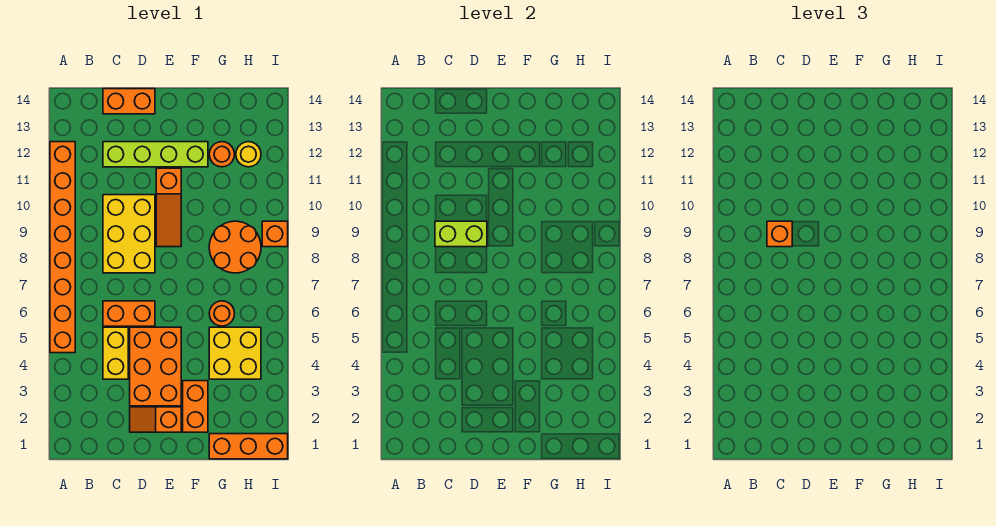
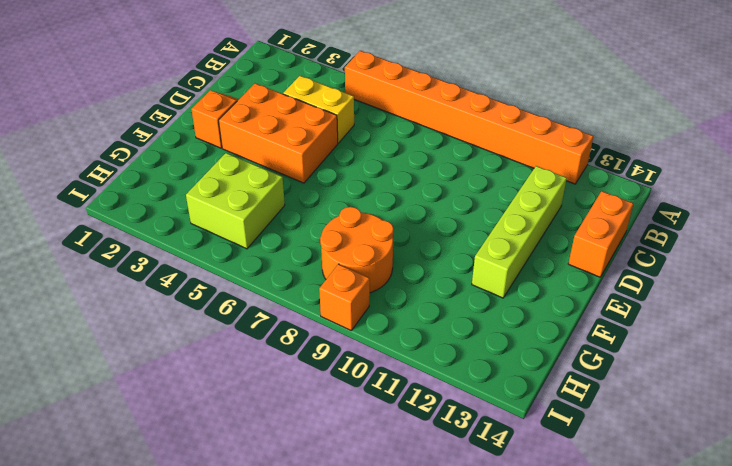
lime brick G4:H5 level 1 -> yellow brick G4:H5 level 1
none -> orange brick C6:D6 level 1
none -> yellow brick C8:D10 level 1
none -> orange slope E9:E11 level 1 top 11

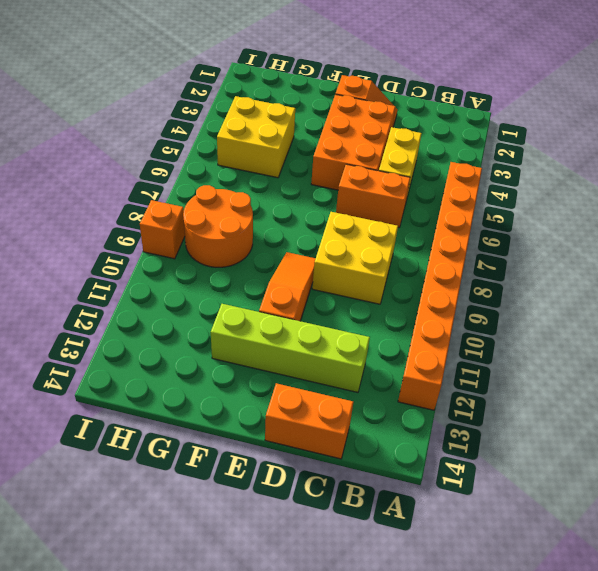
yellow brick C8:D9 level 1 -> yellow brick C8:D10 level 1
none -> orange brick F2:F3 level 1
none -> orange brick G1:I1 level 1
none -> orange round brick G6 level 1

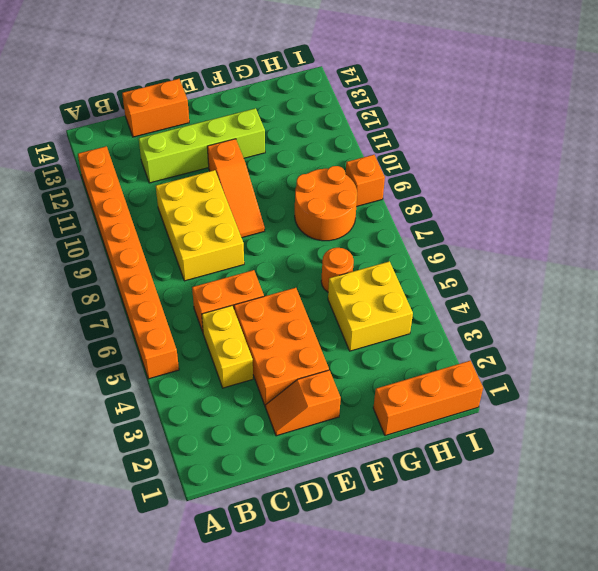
none -> orange brick F2:F3 level 1
none -> orange round brick G12 level 1
none -> yellow round brick H12 level 1

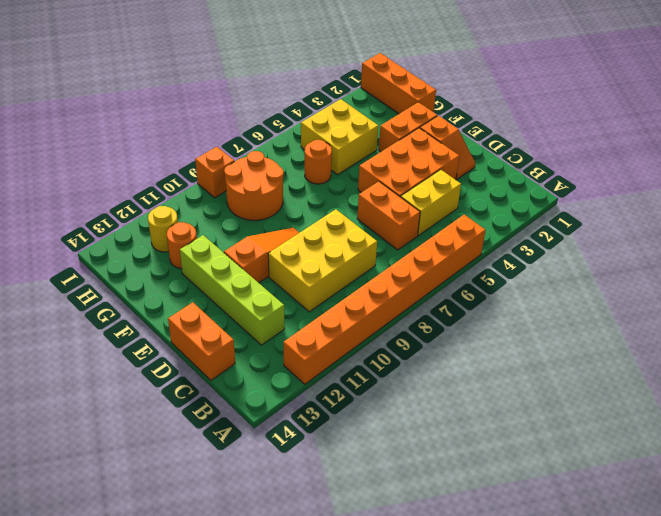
none -> lime brick C9:D9 level 2
none -> orange brick C9 level 3

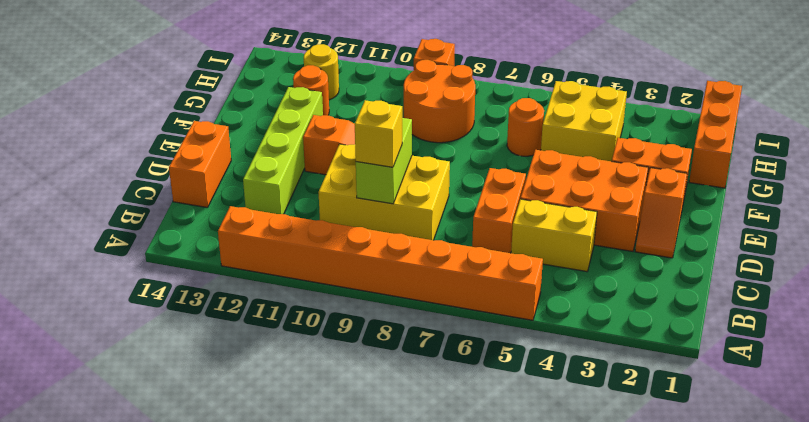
yellow brick C9 level 3 -> orange brick C9 level 3

